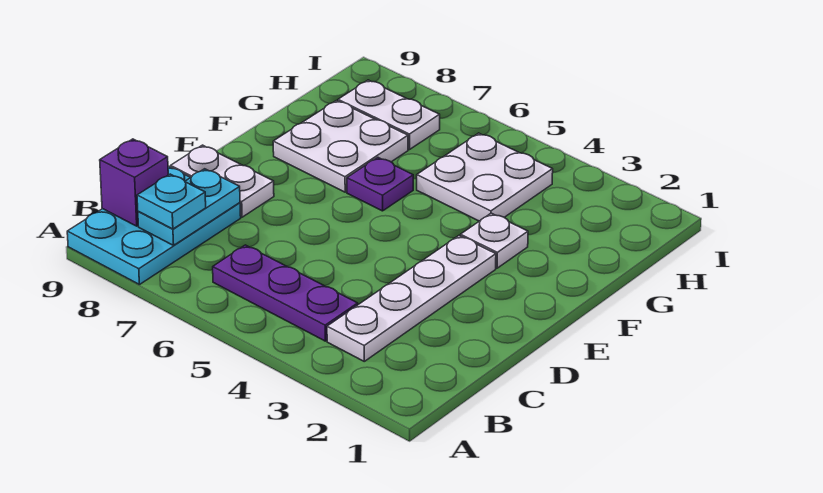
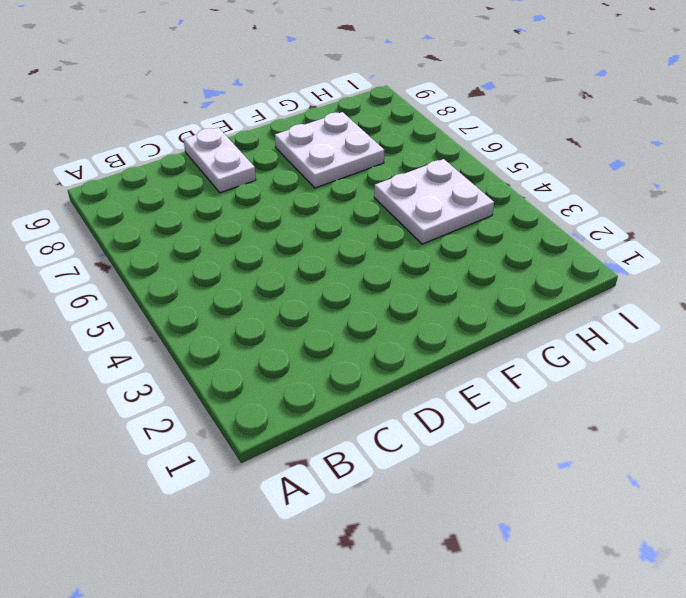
none -> cyan plate A8:C9 level 1
none -> white plate B3:E3 level 1
none -> purple plate B4:B6 level 1

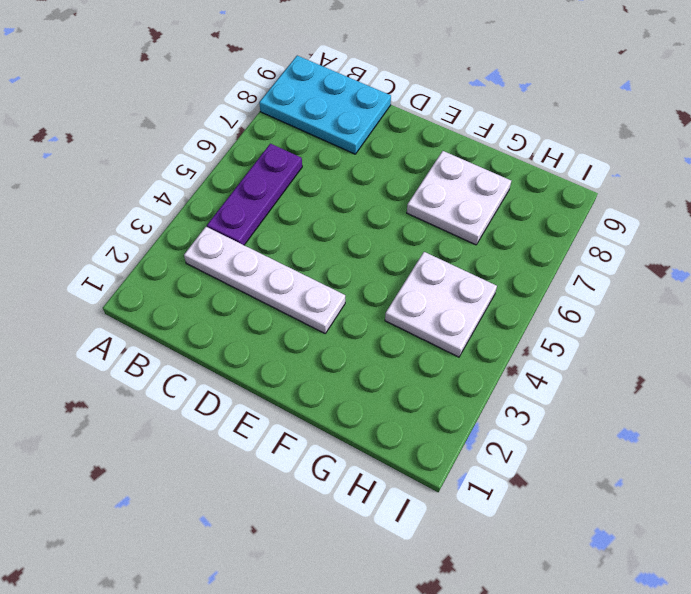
none -> white plate D8:D9 level 1
none -> white plate F3 level 1
none -> purple plate F6 level 1

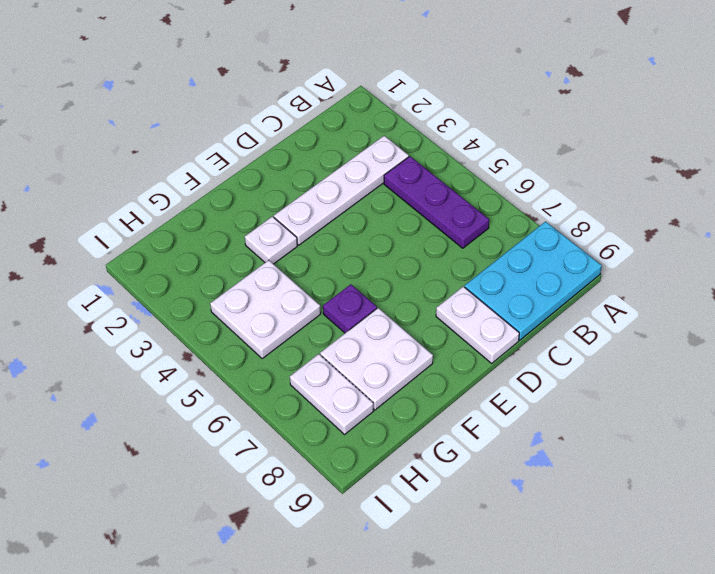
none -> cyan plate B8:C8 level 2
none -> purple brick B9 level 2
none -> cyan plate B8 level 3

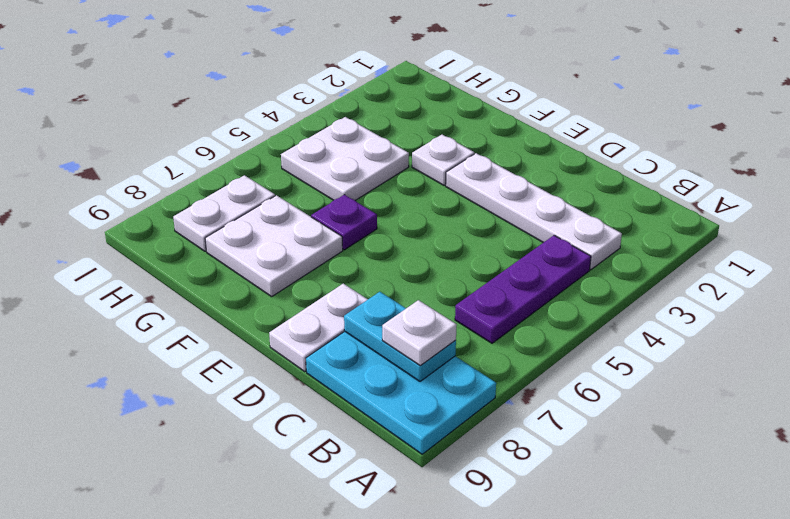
white plate B8 level 3 -> cyan plate B8 level 3
none -> purple brick B9 level 2

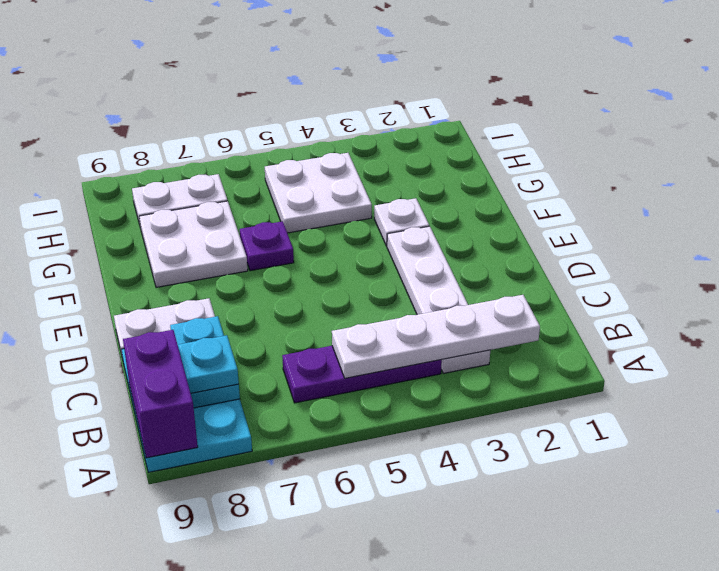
purple brick A9:B9 level 2 -> purple brick B9 level 2
white plate B2:B5 level 2 -> none

